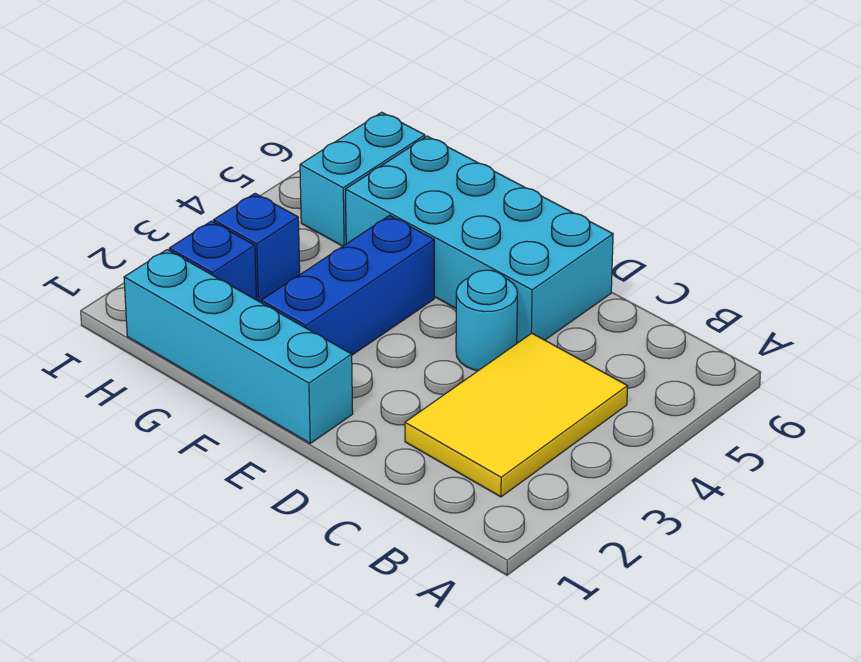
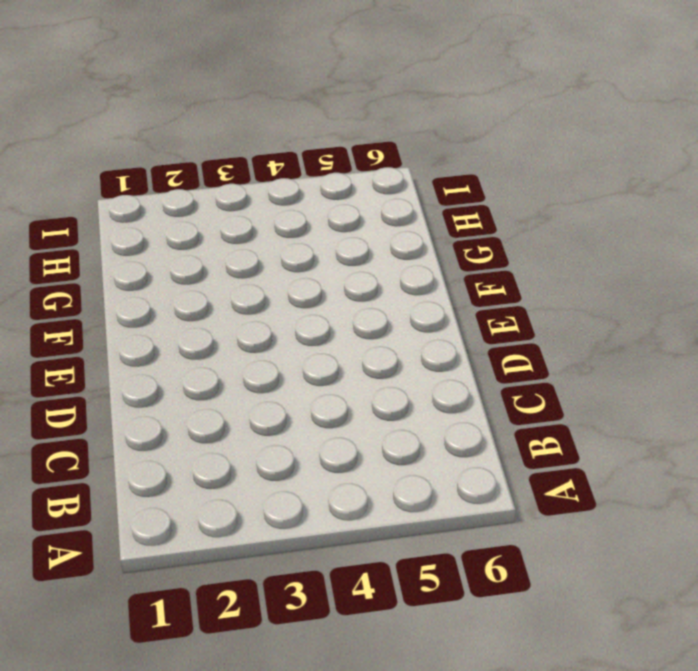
none -> yellow tile B2:C4 level 1
none -> cyan round brick D4 level 1

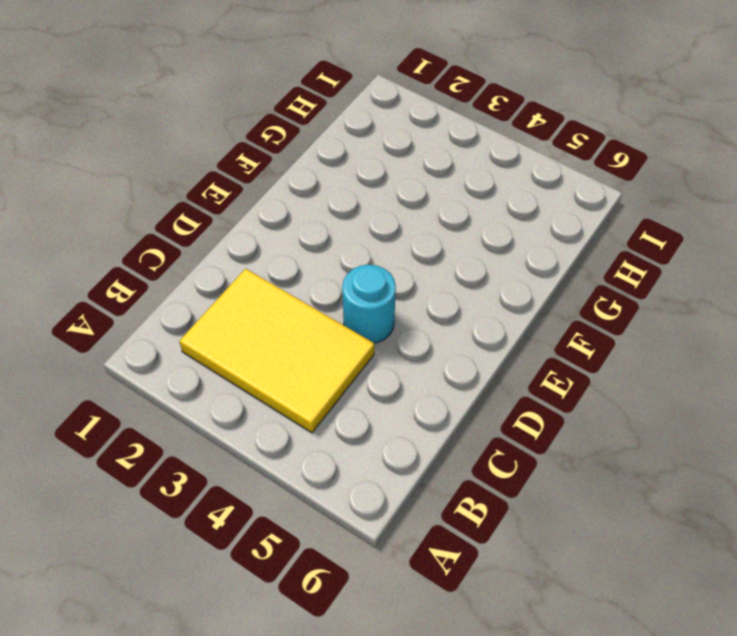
none -> cyan brick D5:G6 level 1
none -> cyan brick E1:H1 level 1

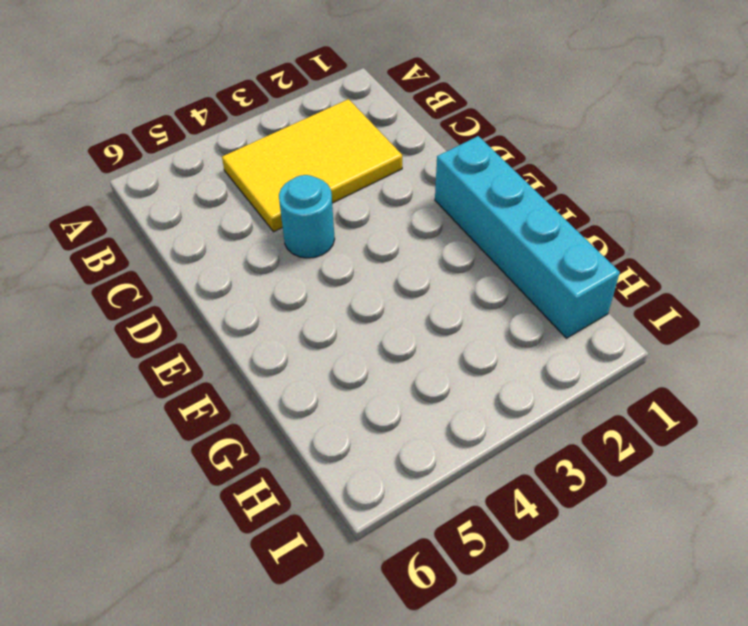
none -> cyan brick D5:G6 level 1
none -> blue brick F2:F4 level 1

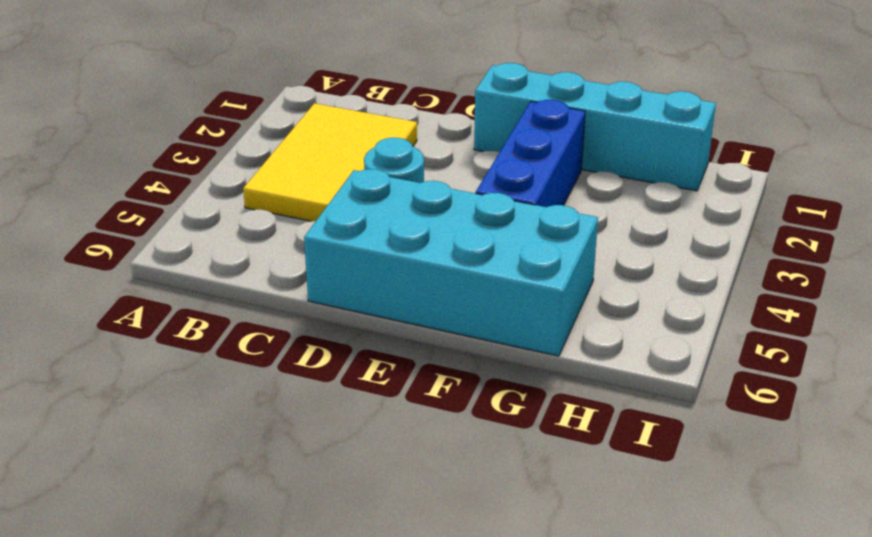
none -> blue brick H2 level 1
none -> blue brick H3 level 1

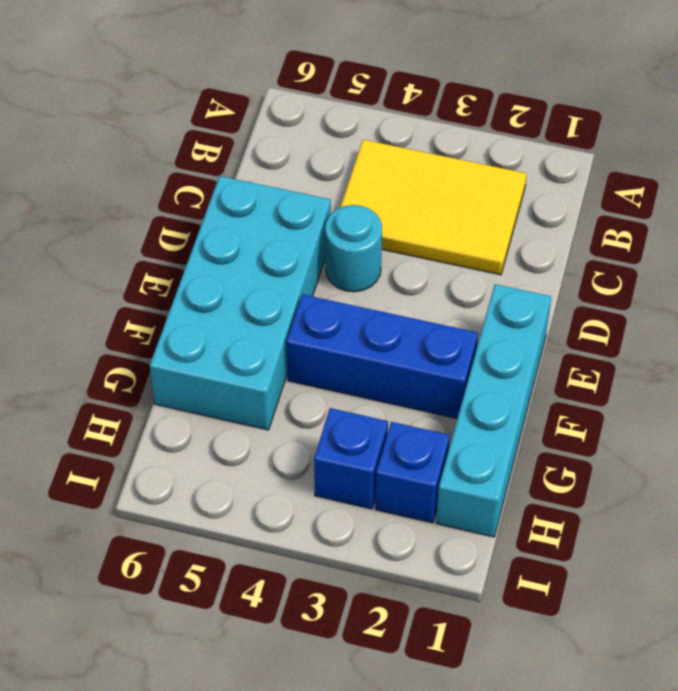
none -> cyan brick H5:H6 level 1

